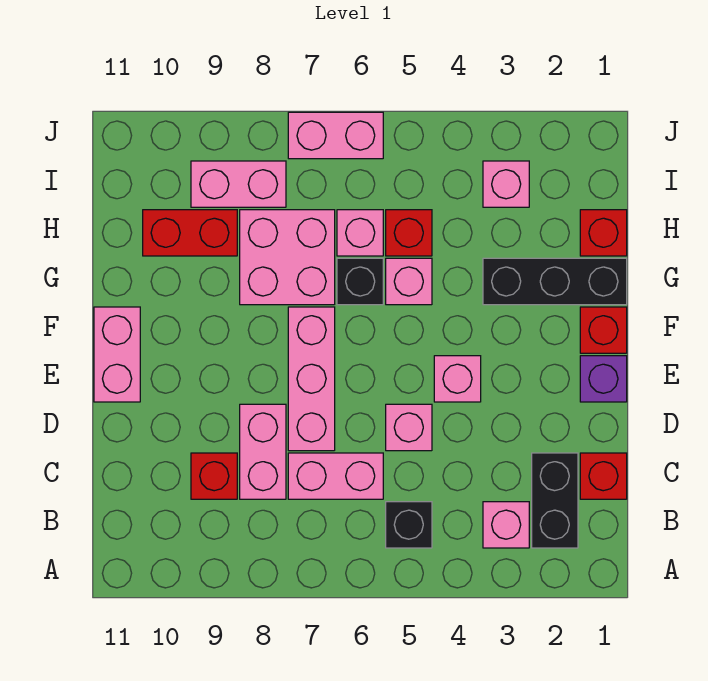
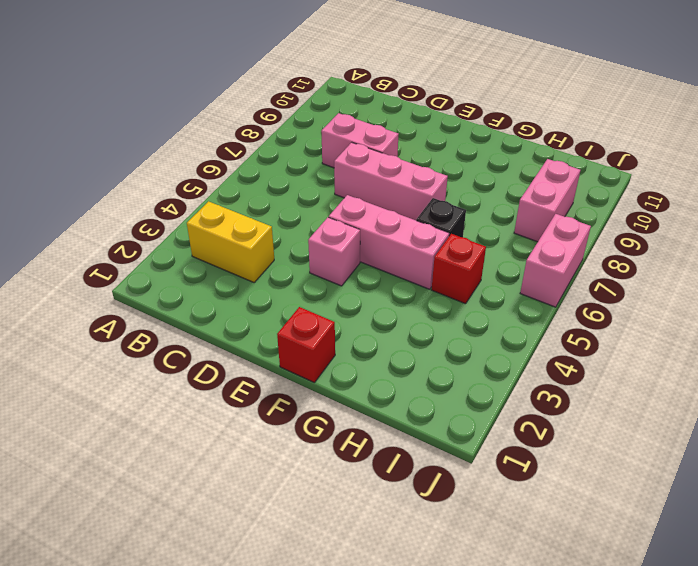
yellow brick B3:C3 level 1 -> pink brick B3 level 1
pink brick E5:G5 level 1 -> pink brick G5 level 1
none -> black brick B2:C2 level 1
none -> black brick B5 level 1
none -> red brick C1 level 1

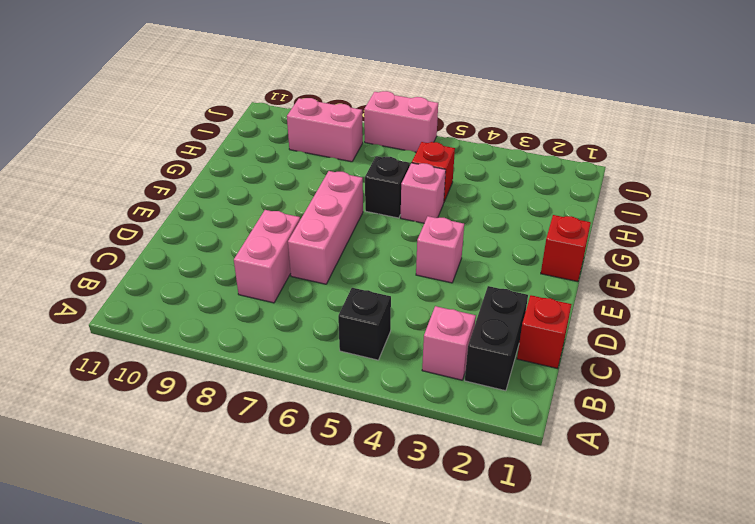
none -> pink brick C6:C7 level 1
none -> red brick C9 level 1
none -> pink brick D5 level 1

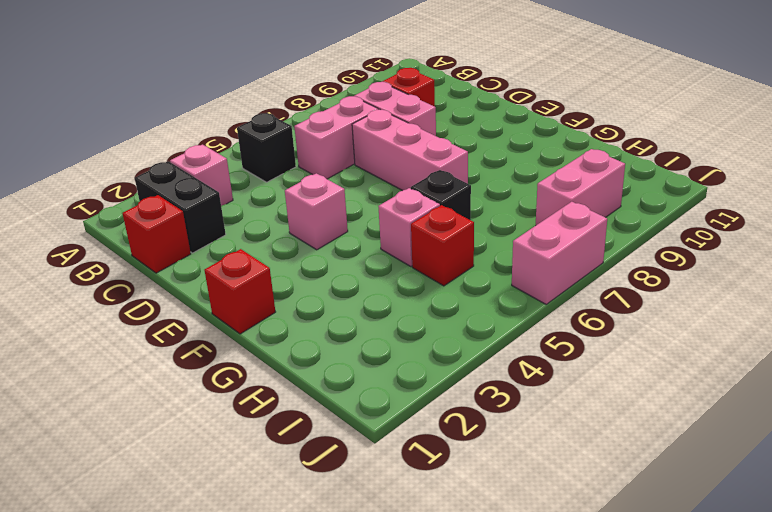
none -> pink brick D5 level 1
none -> purple brick E1 level 1
none -> pink brick E11:F11 level 1

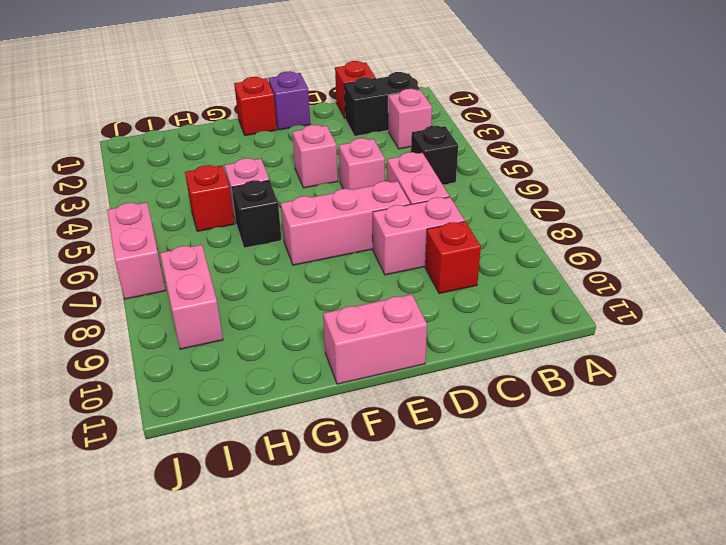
none -> black brick G1:G3 level 1
none -> pink brick G7:H8 level 1
none -> red brick H1 level 1

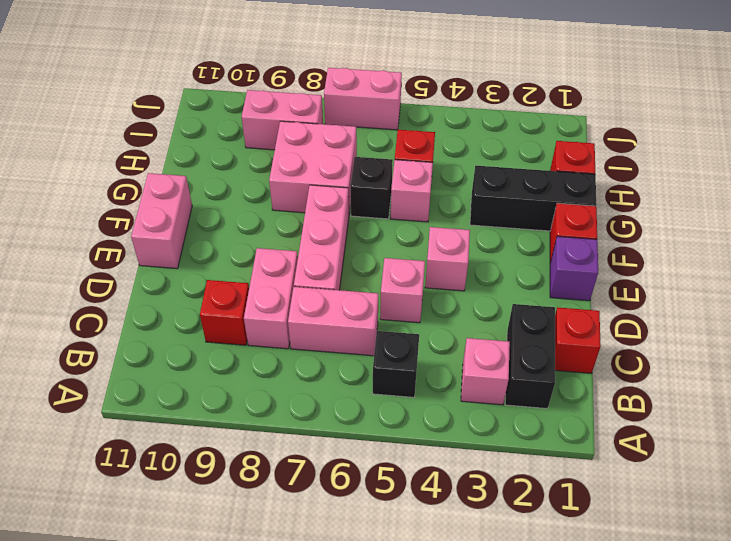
none -> pink brick H6 level 1
none -> red brick H9:H10 level 1
none -> pink brick I3 level 1

